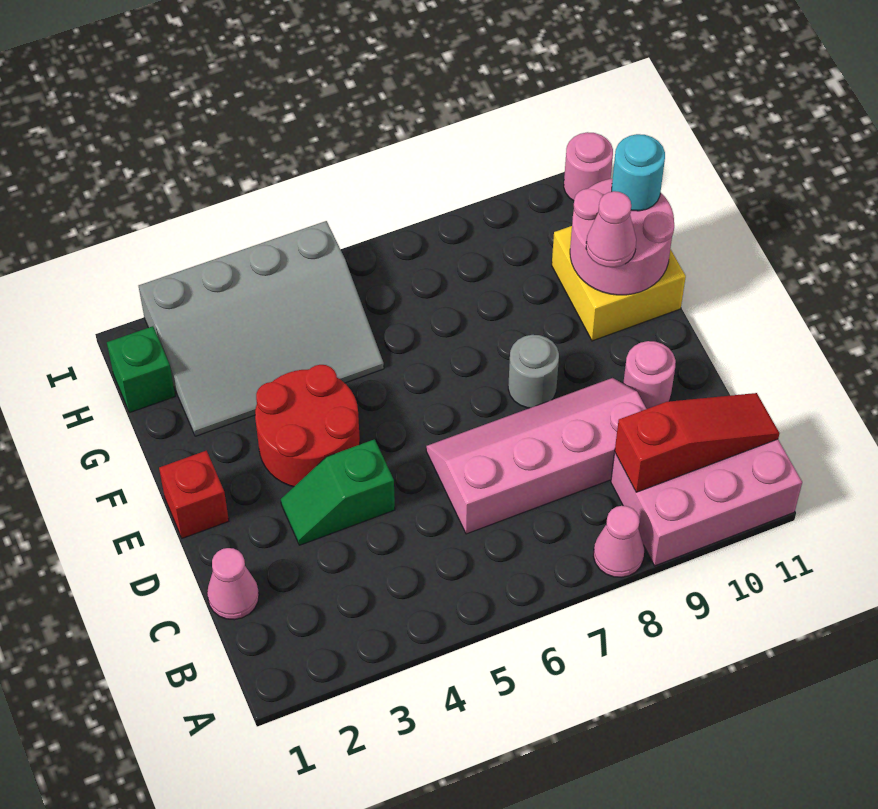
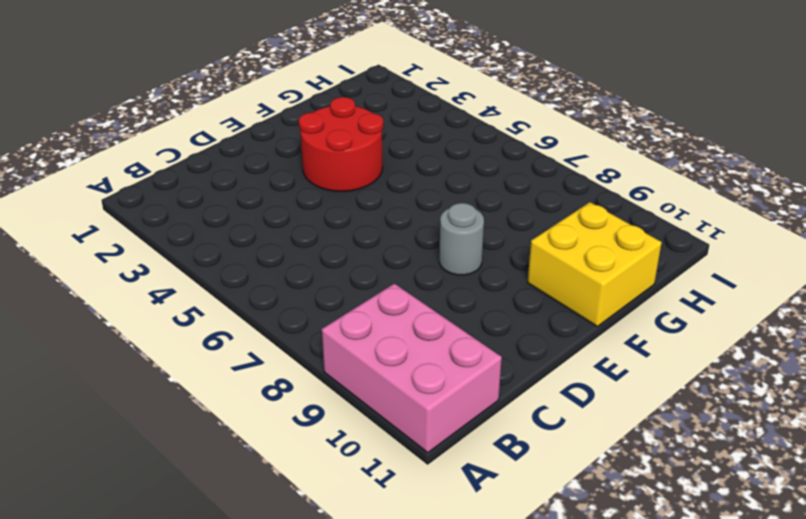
none -> pink cone A8 level 1
none -> pink cone C1 level 1
none -> pink slope C6:D9 level 1 top C

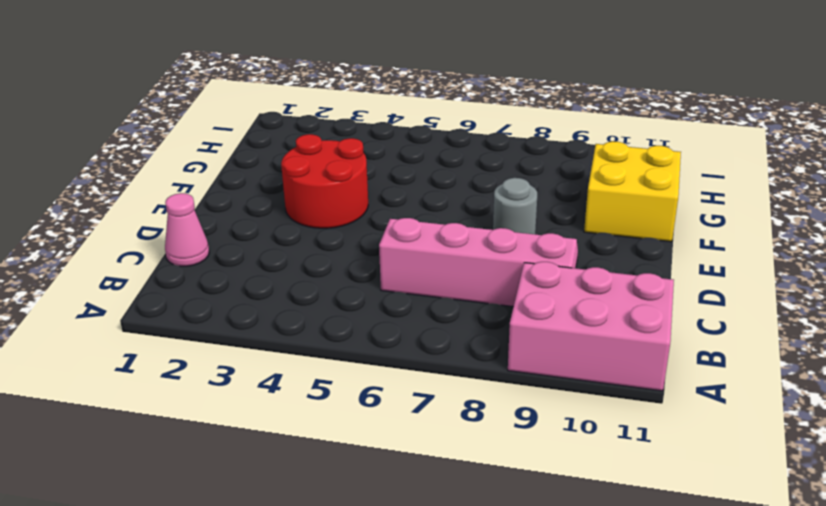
none -> pink cone A8 level 1
none -> green slope D3:D4 level 1 top 4
none -> pink round brick D10 level 1

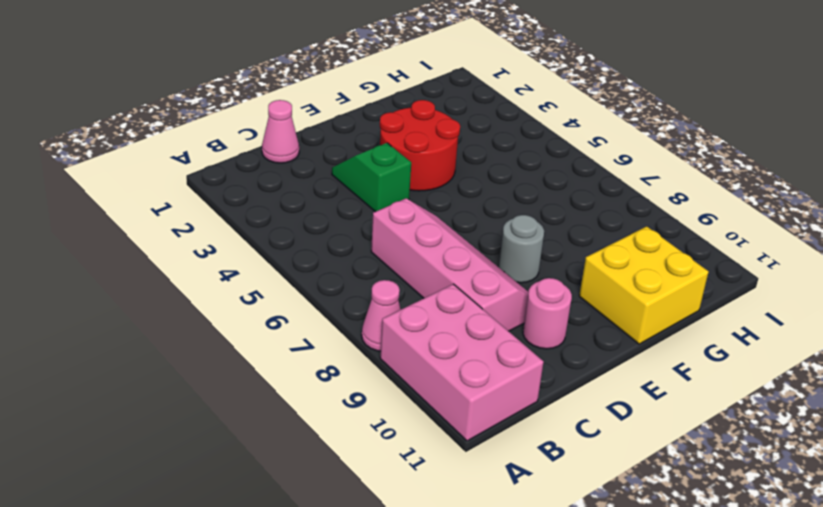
none -> red brick E1 level 1
none -> grey slope G2:I5 level 1 top I
none -> green brick H1 level 1

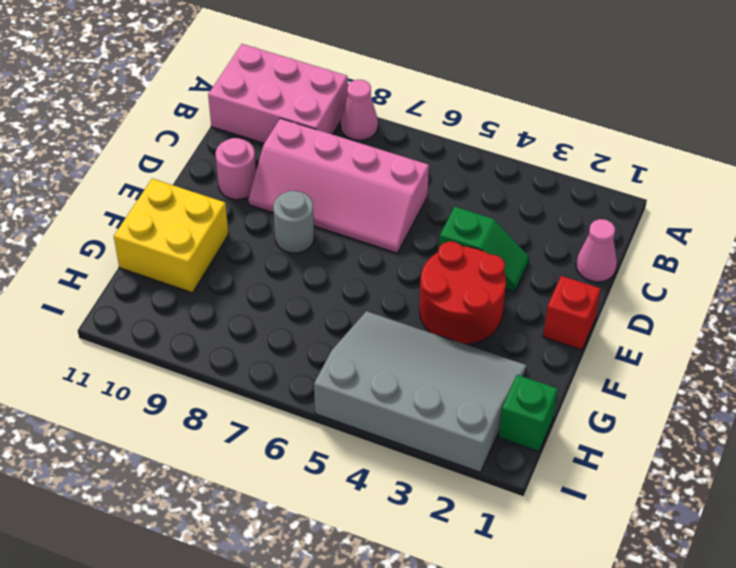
none -> pink round brick I11 level 1
none -> red slope B9:B11 level 2 top 9
none -> pink round brick F10:G11 level 2

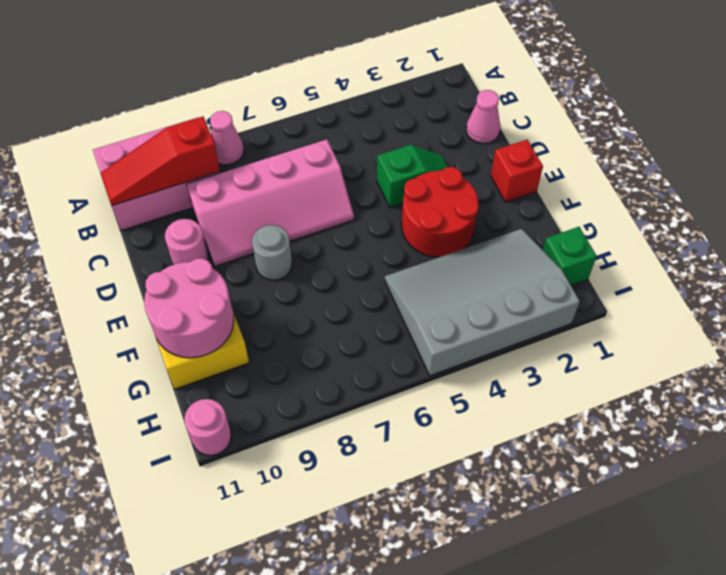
none -> pink cone F10 level 3
none -> cyan round brick G11 level 3

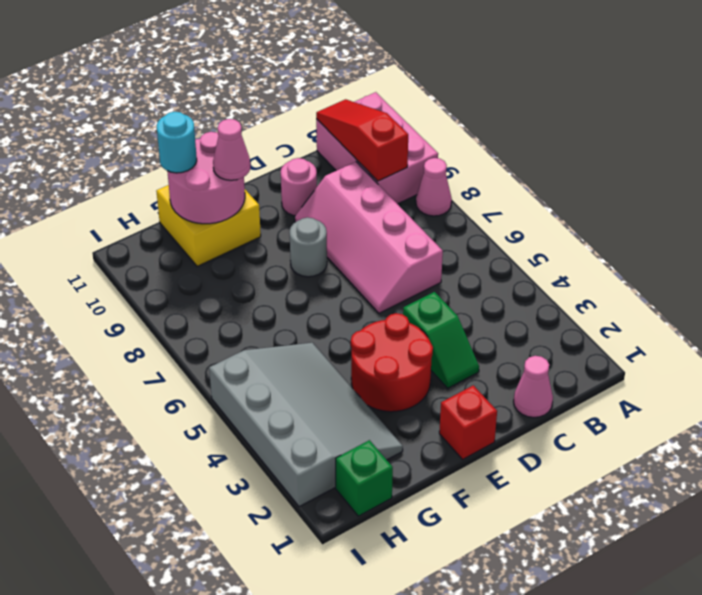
none -> pink round brick I11 level 1

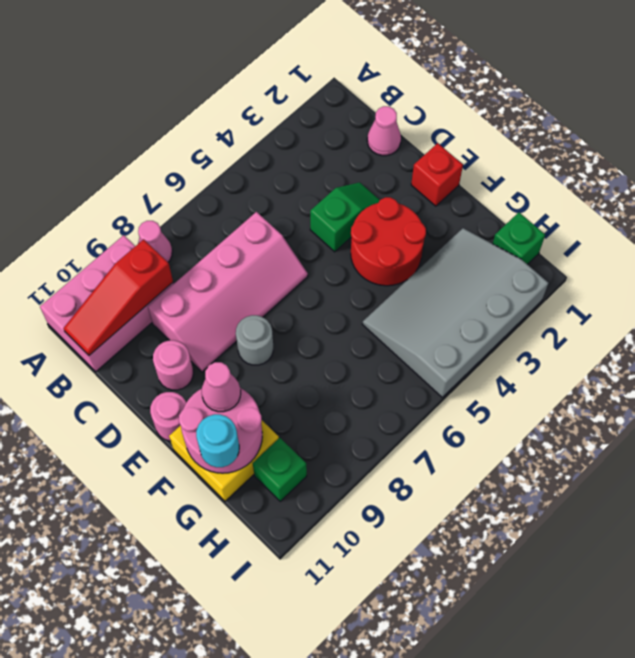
pink round brick E11 level 1 -> pink round brick I11 level 1
green brick H10 level 1 -> none

